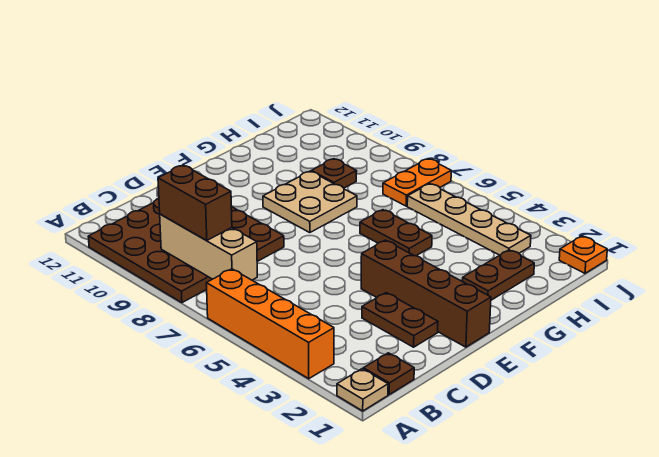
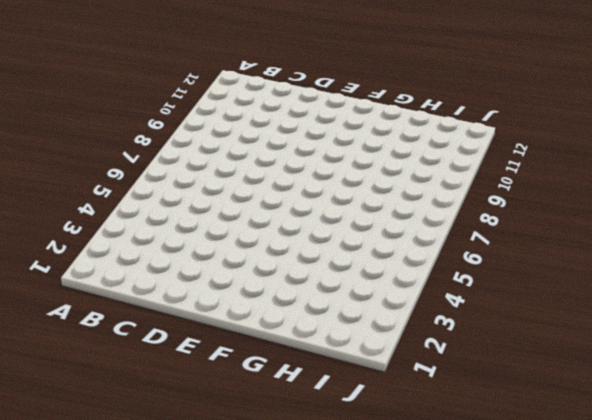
none -> tan plate A1 level 1
none -> orange brick A3:A6 level 1
none -> brown plate A8:D11 level 1

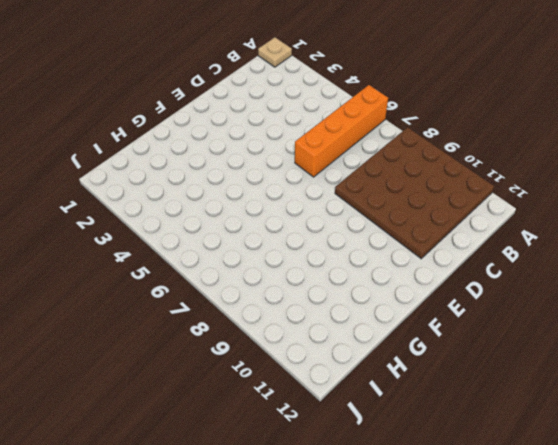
orange brick A6:D6 level 1 -> orange brick A3:A6 level 1
none -> brown plate B1 level 1
none -> brown plate D2:D3 level 1
none -> brown brick E1:E4 level 1

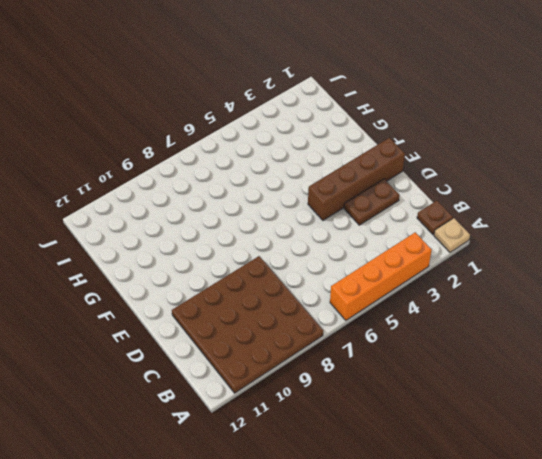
none -> tan plate F8:G9 level 1
none -> brown plate G2:H2 level 1
none -> brown plate G5:G6 level 1

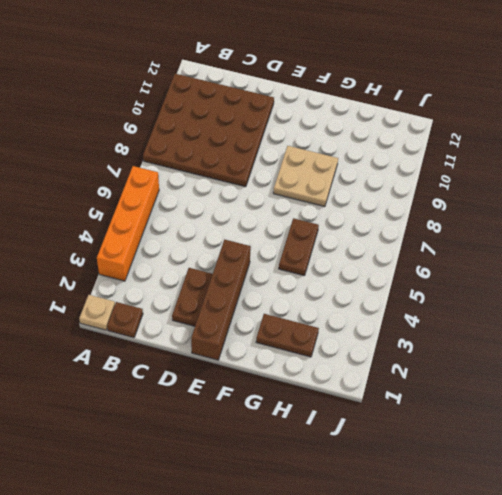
none -> brown plate H9 level 1
none -> tan plate I3:I6 level 1
none -> orange plate I7:J7 level 1

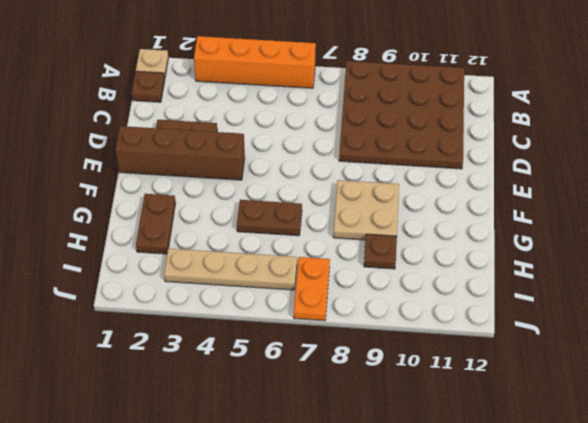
none -> orange plate J1 level 1
none -> tan brick B7:B9 level 2
none -> brown brick B8:B9 level 3

